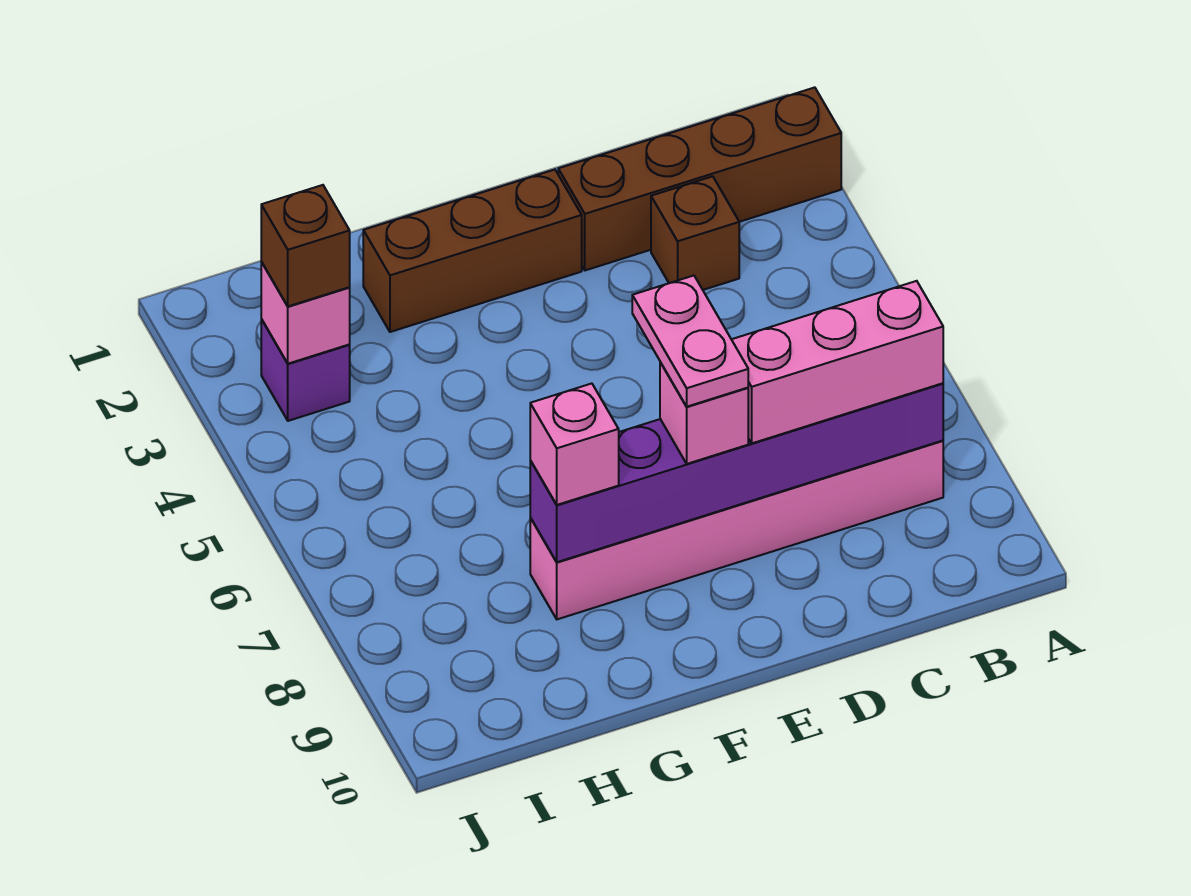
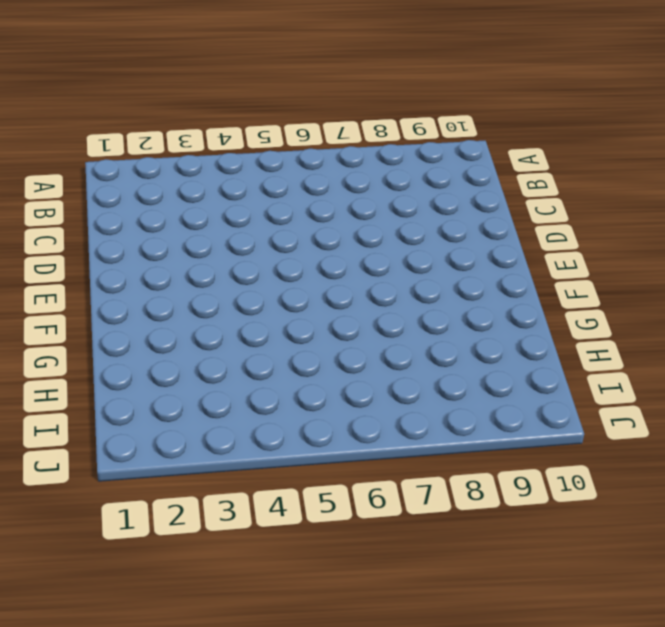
none -> brown brick A2:D2 level 1
none -> pink brick B8:G8 level 1
none -> brown brick C3 level 1

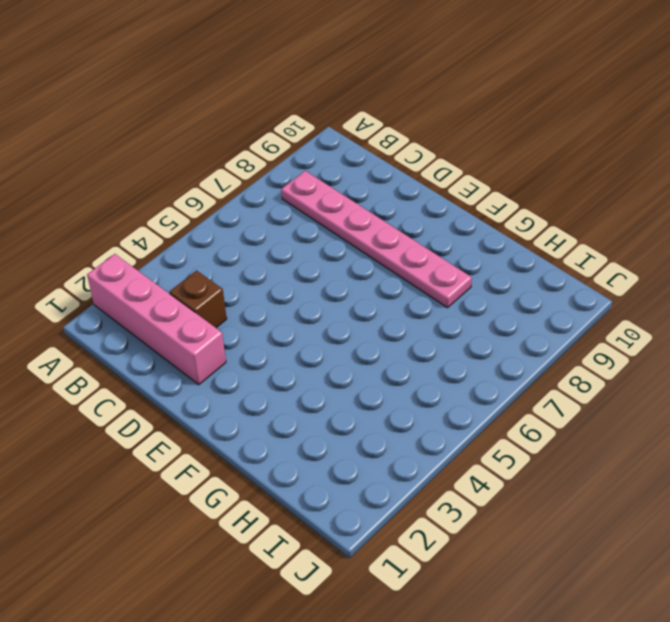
pink brick A2:D2 level 1 -> brown brick A2:D2 level 1
pink plate B8:G8 level 1 -> pink brick B8:G8 level 1
none -> brown brick E2:G2 level 1
none -> purple brick I3 level 1
none -> purple brick B8:G8 level 2

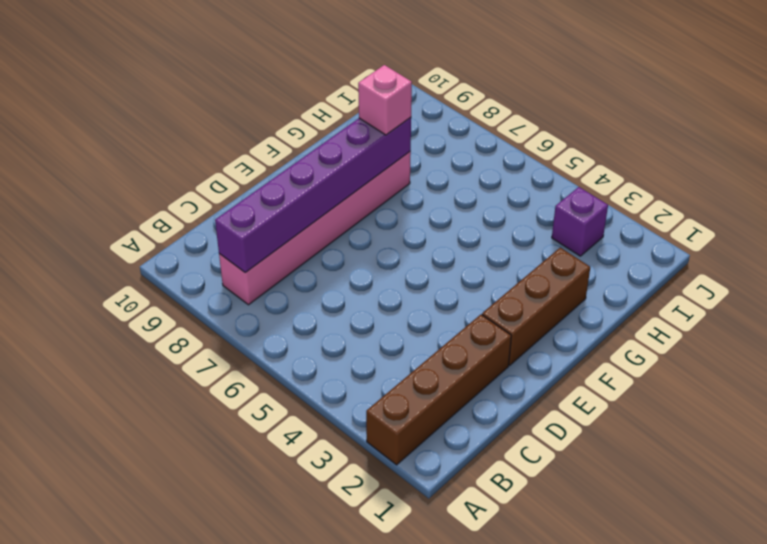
none -> brown brick C3 level 1
none -> pink brick I3 level 2
none -> pink brick B8:D8 level 3

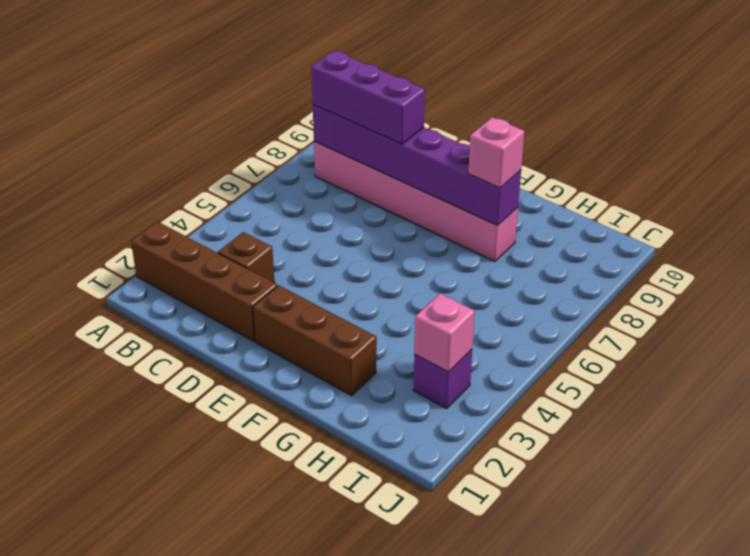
purple brick B8:D8 level 3 -> pink brick B8:D8 level 3
none -> pink brick E8 level 3
none -> brown brick I3 level 3
none -> pink plate E7:E8 level 4

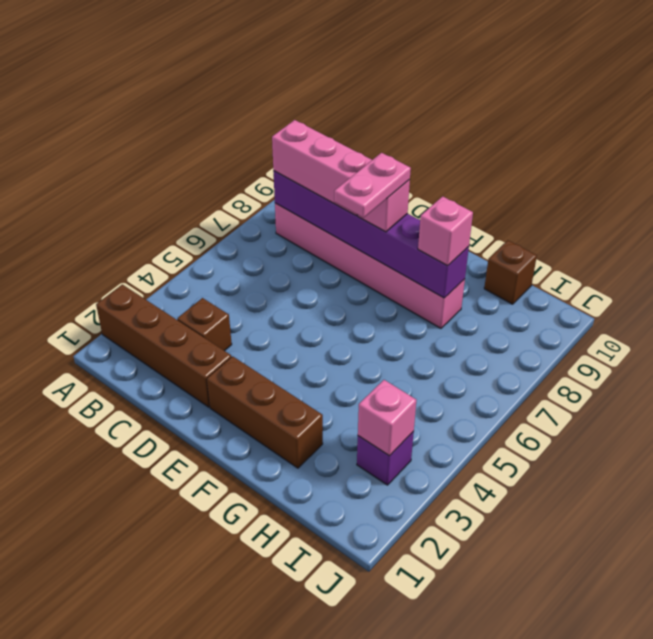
brown brick H10 level 1 -> brown brick I3 level 3

